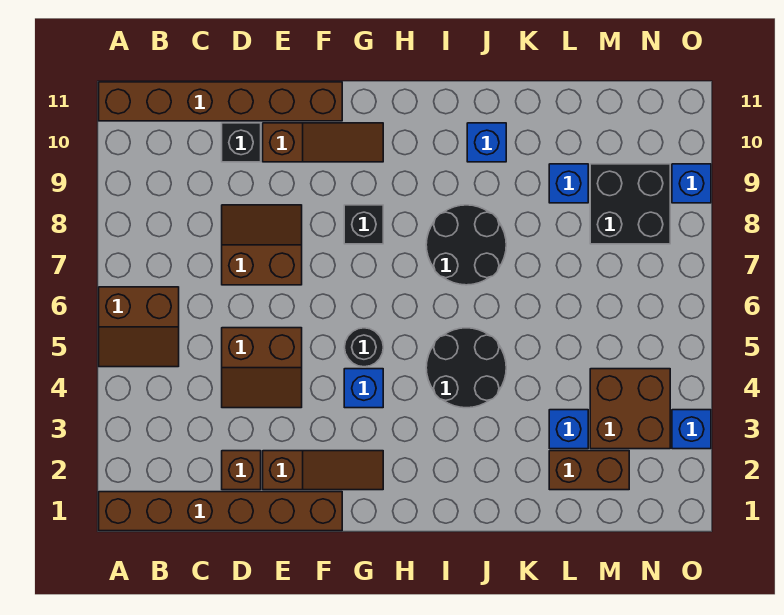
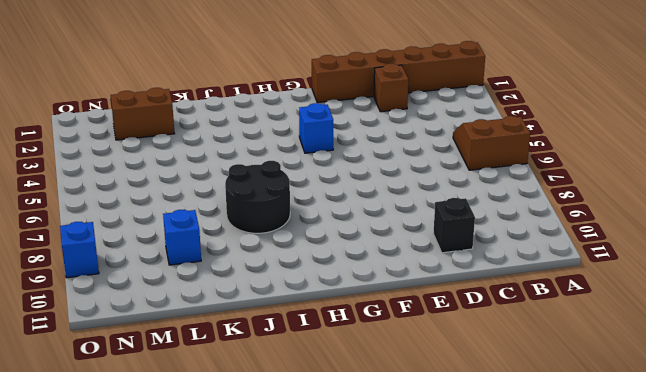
none -> brown brick A11:F11 level 1
none -> brown slope D4:E5 level 1 top 5
none -> brown slope D7:E8 level 1 top 7

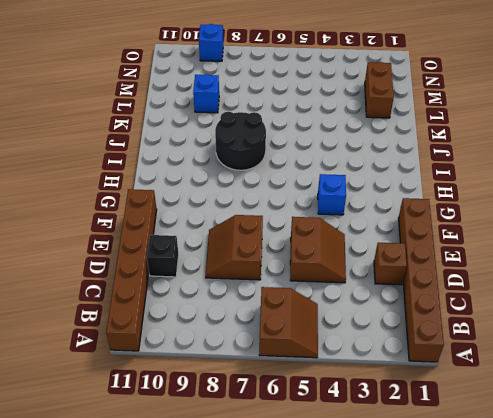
none -> brown slope E2:G2 level 1 top E
none -> brown slope E10:G10 level 1 top E
none -> black round brick G5 level 1

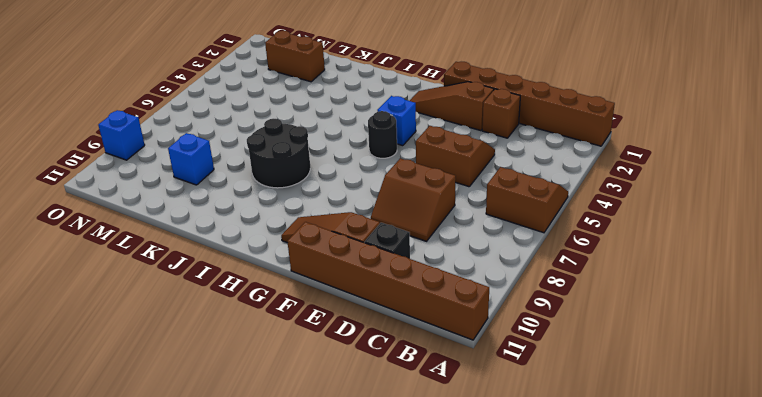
none -> black brick G8 level 1
none -> black round brick I4:J5 level 1
none -> blue brick J10 level 1

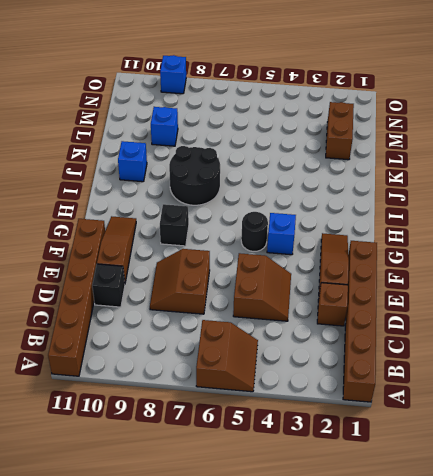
none -> black round brick I4:J5 level 1
none -> blue brick L3 level 1
none -> brown brick M3:N4 level 1

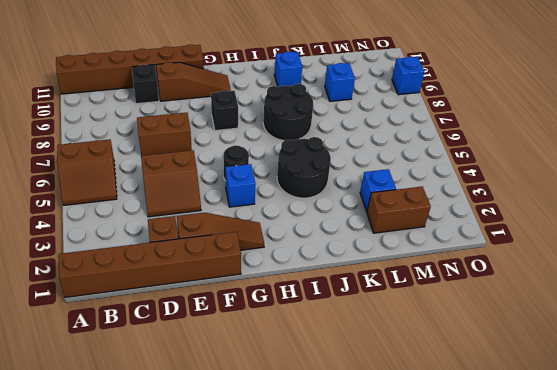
none -> brown brick M3:N4 level 1
none -> black brick M8:N9 level 1
none -> blue brick O3 level 1

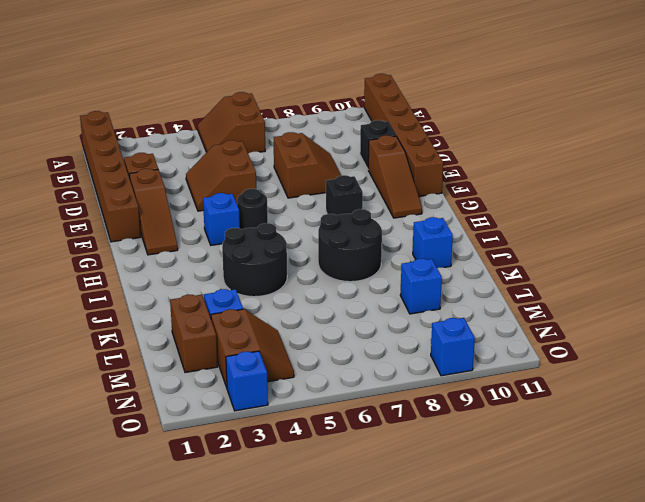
brown slope M3:N4 level 1 top 3 -> brown brick M3:N4 level 1
none -> black brick M8:N9 level 1

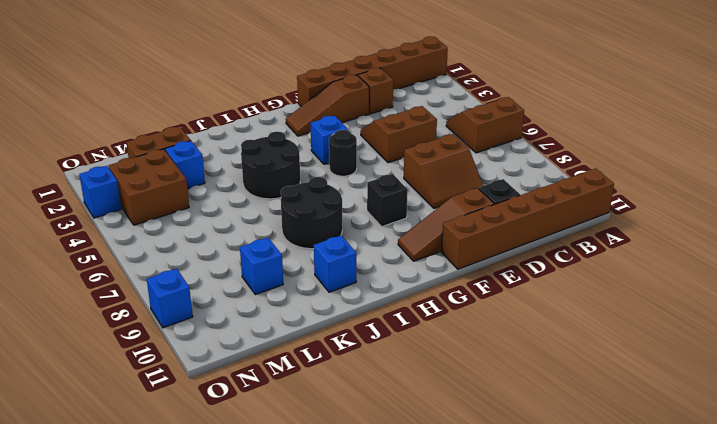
none -> black brick M8:N9 level 1

